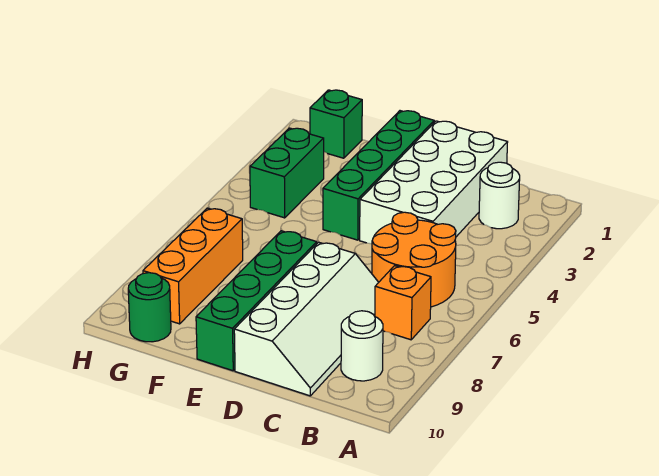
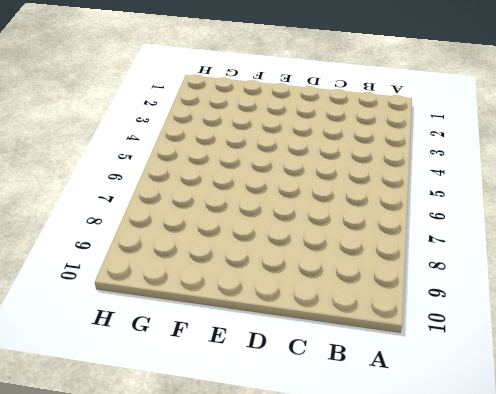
none -> white round brick B2 level 1
none -> orange round brick B5:C6 level 1
none -> orange brick B7 level 1

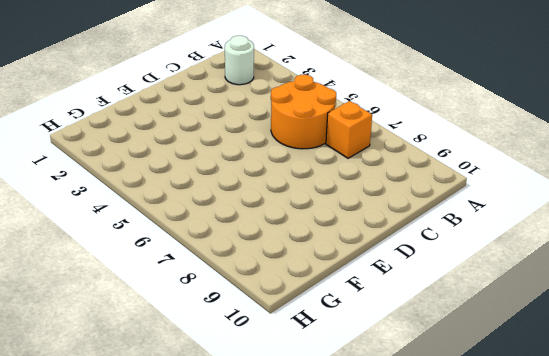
none -> white round brick B9 level 1
none -> white brick C1:D4 level 1
none -> white slope C7:D10 level 1 top D

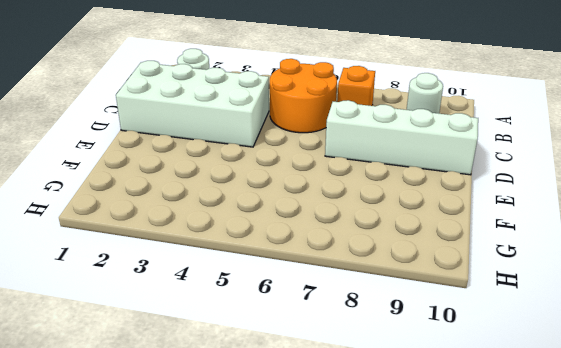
none -> green brick E1:E4 level 1
none -> green brick E7:E10 level 1
none -> green brick G1 level 1

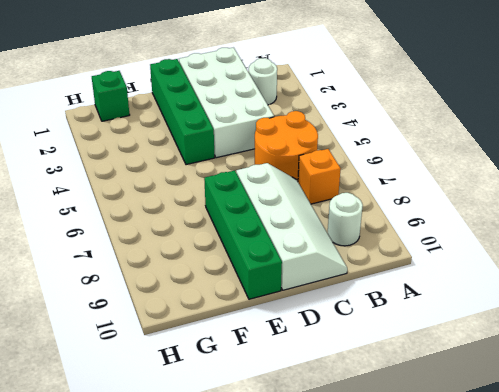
none -> green brick G3:G4 level 1
none -> orange brick G7:G9 level 1
none -> green round brick G10 level 1

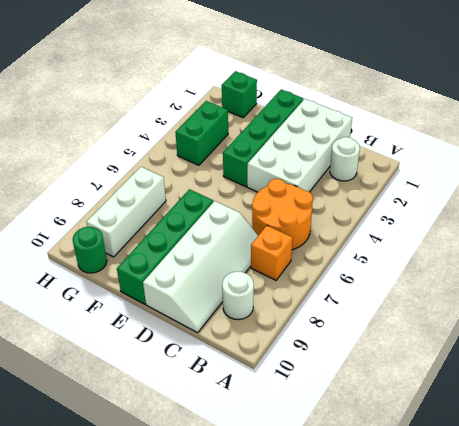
white brick G7:G9 level 1 -> orange brick G7:G9 level 1

